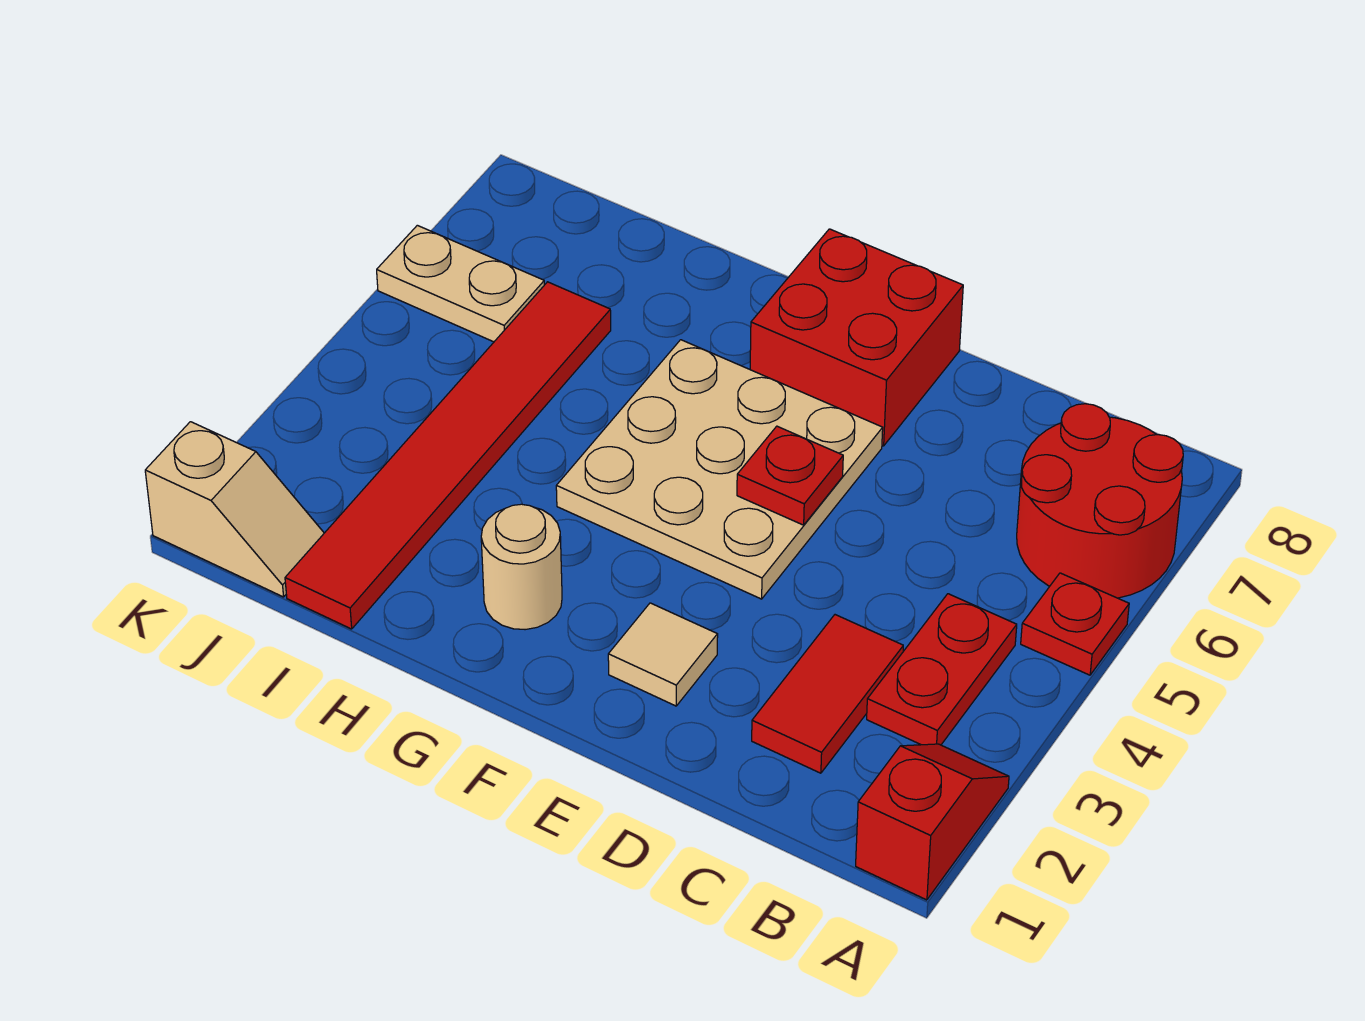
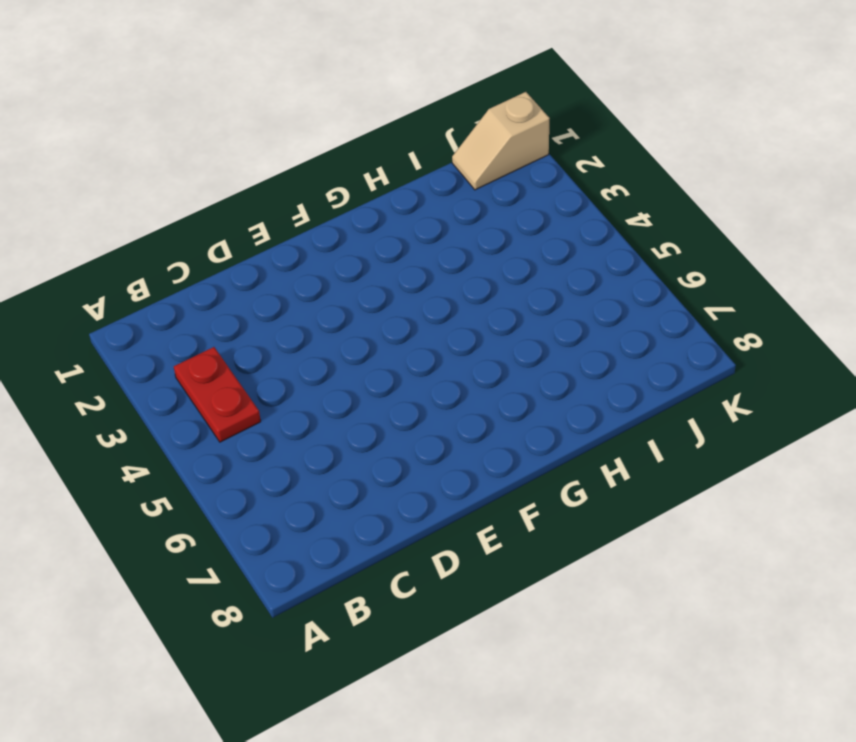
none -> red slope A1:A2 level 1 top 1
none -> red plate A5 level 1
none -> red round brick A6:B7 level 1

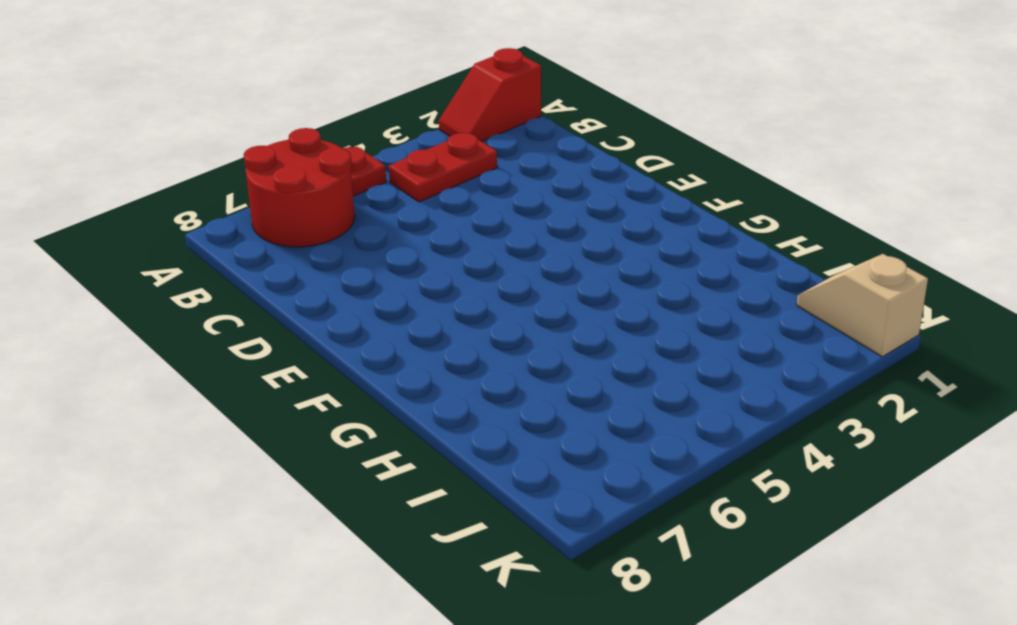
none -> red tile C2:C3 level 1
none -> tan tile E2 level 1
none -> tan plate E4:G6 level 1

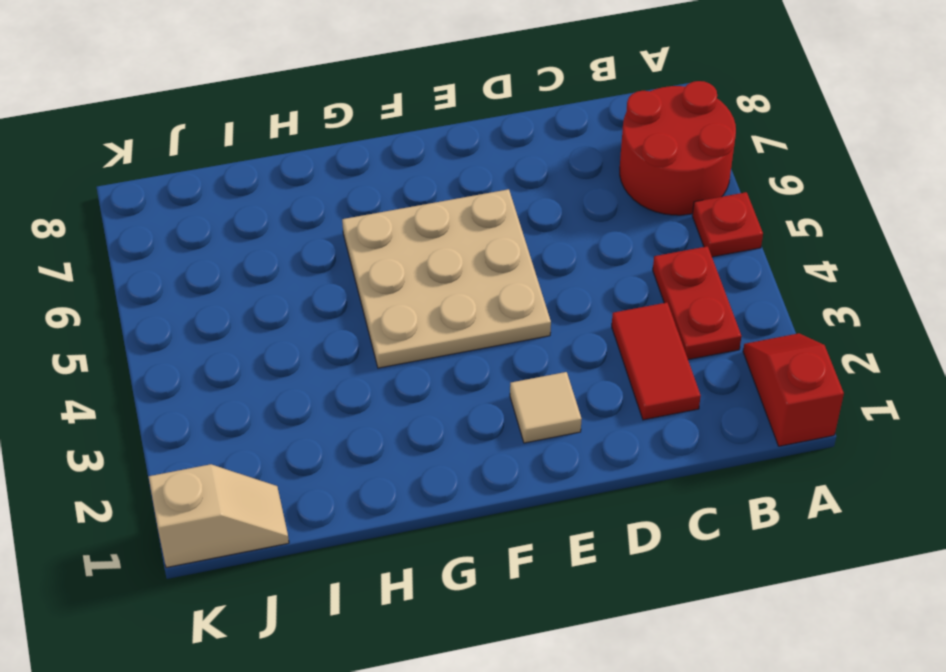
none -> red brick E7:F8 level 1
none -> tan round brick G2 level 1
none -> red tile I1:I6 level 1

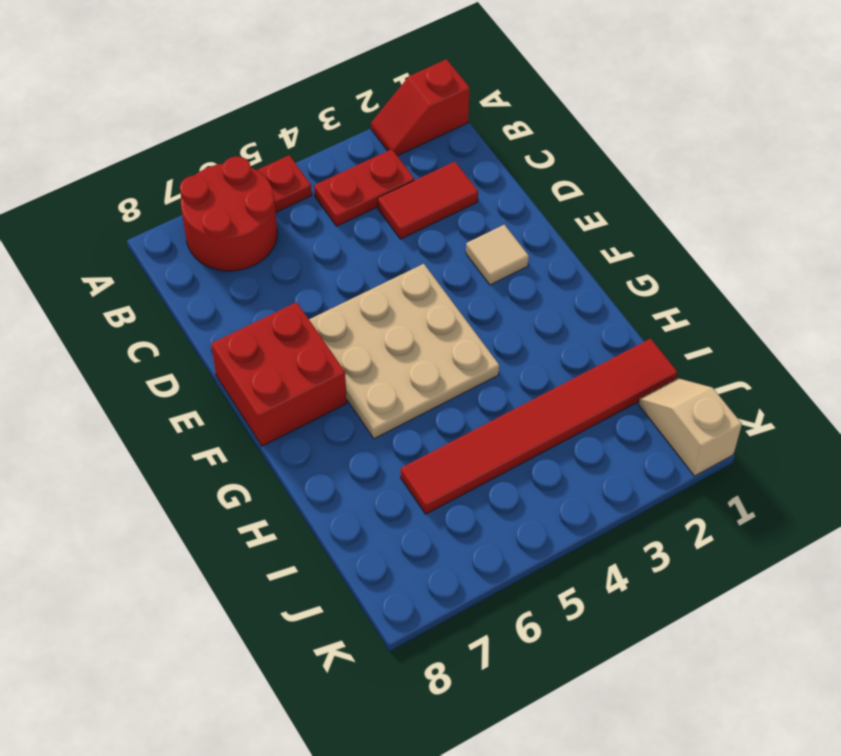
none -> tan round brick G2 level 1
none -> tan plate J6:K6 level 1
none -> red plate E5 level 2

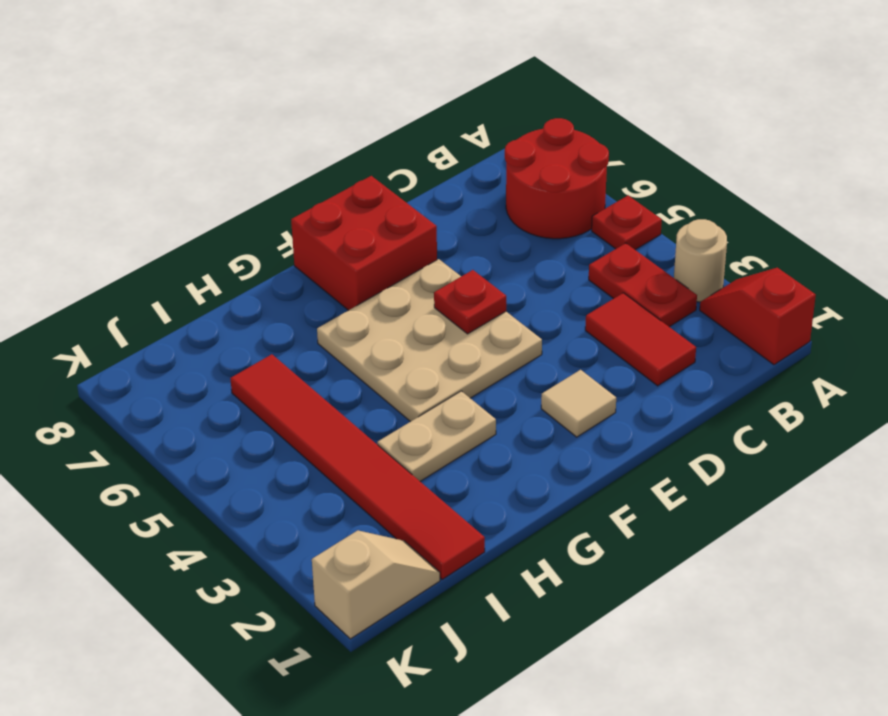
tan round brick A3 level 1 -> tan round brick G2 level 1
tan plate G3:H3 level 1 -> tan plate J6:K6 level 1

